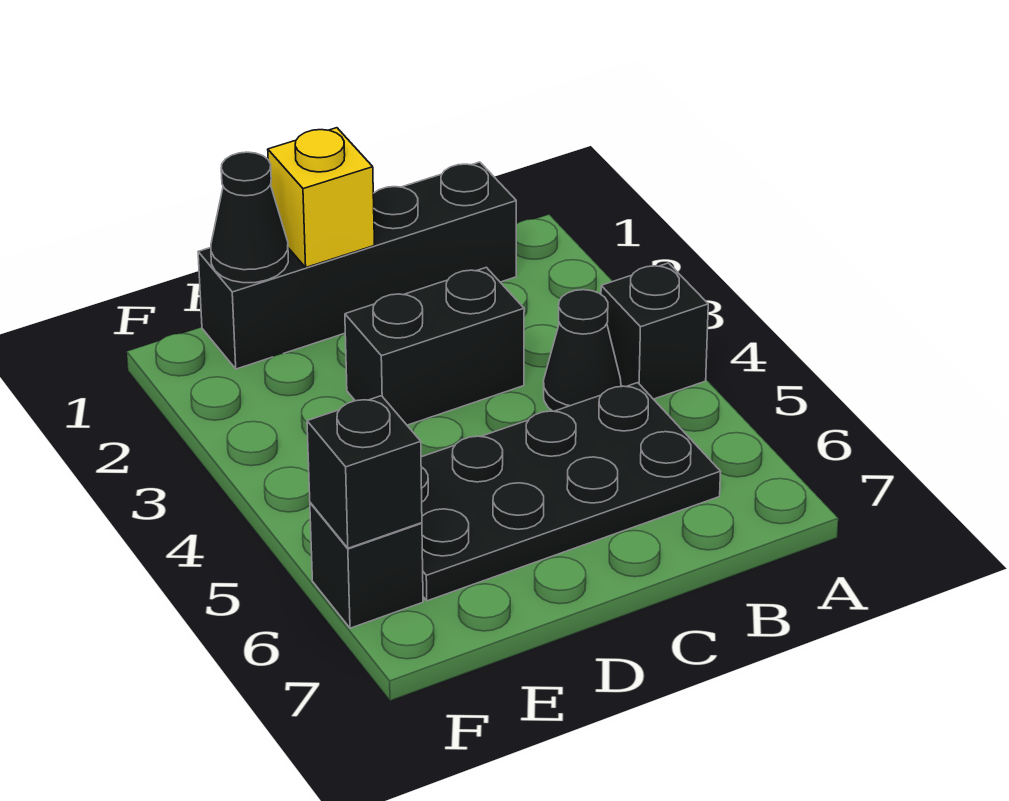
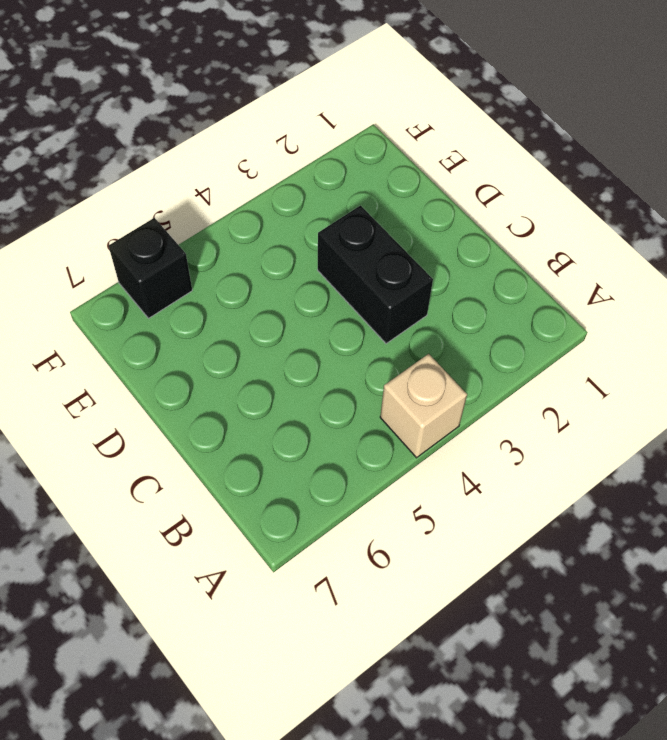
tan brick A4 level 1 -> black brick A4 level 1
none -> black brick B1:E1 level 1
none -> black cone B4 level 1

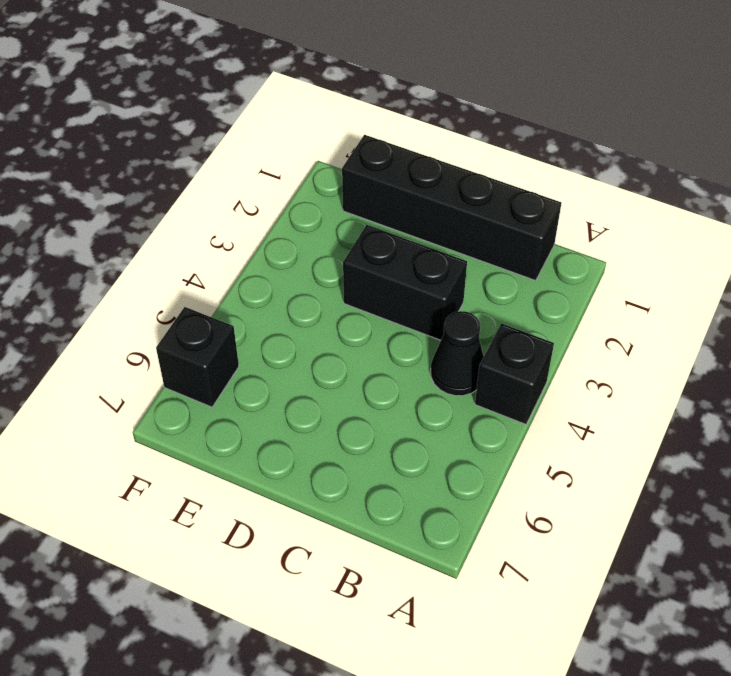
none -> black plate B5:E6 level 1
none -> yellow brick D1 level 2

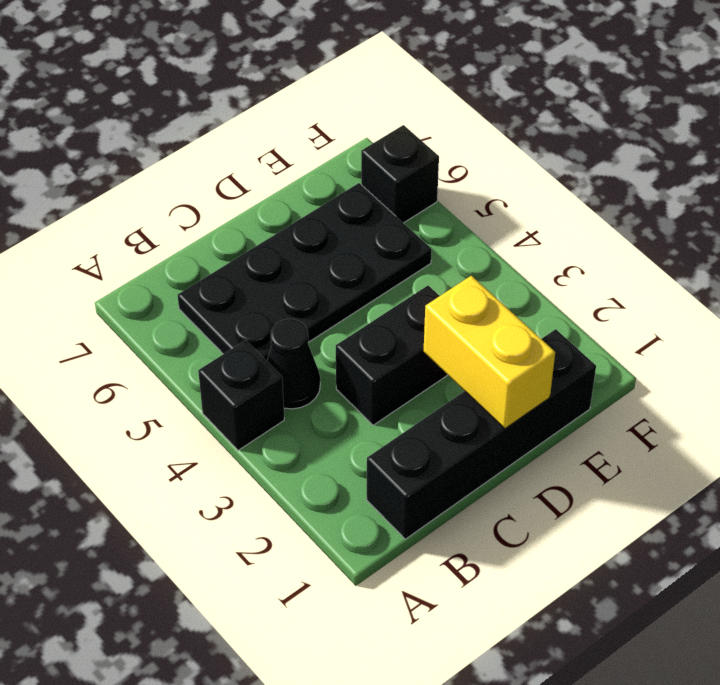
yellow brick D1:D2 level 2 -> yellow brick D1 level 2
none -> black cone E1 level 2
none -> black brick F6 level 2

